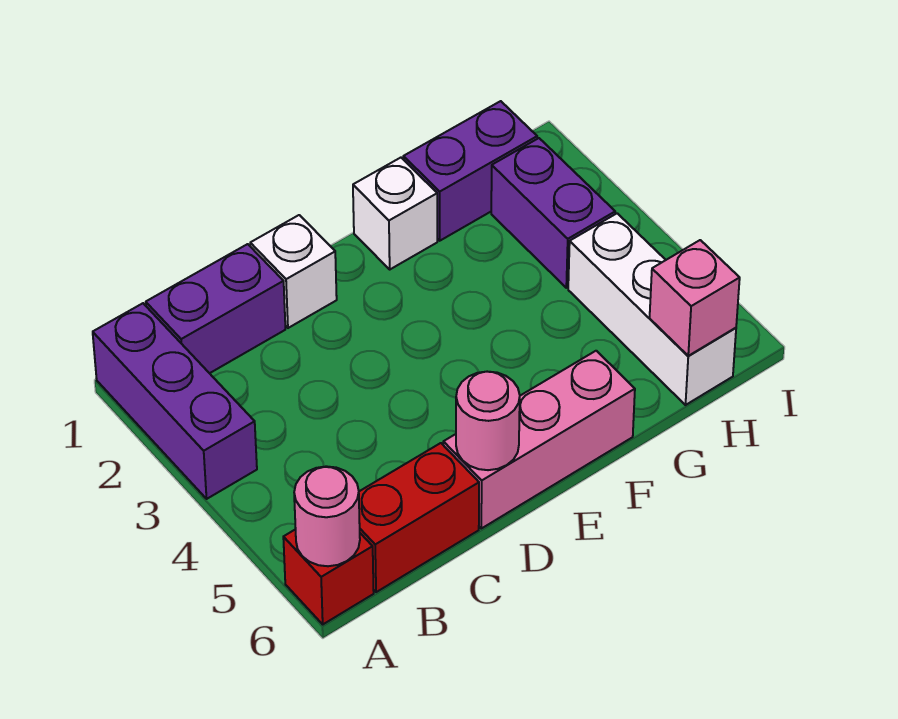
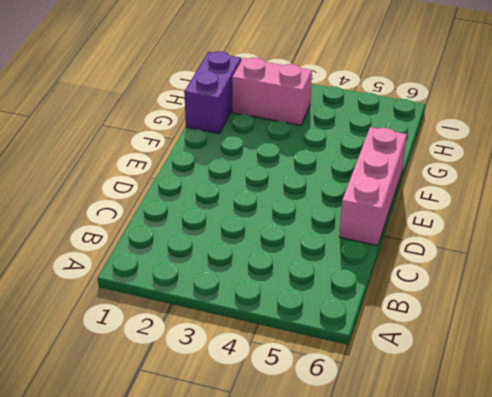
pink brick H2:H3 level 1 -> purple brick H2:H3 level 1
none -> purple brick A1:A3 level 1
none -> red brick A6 level 1
none -> purple brick B1:C1 level 1

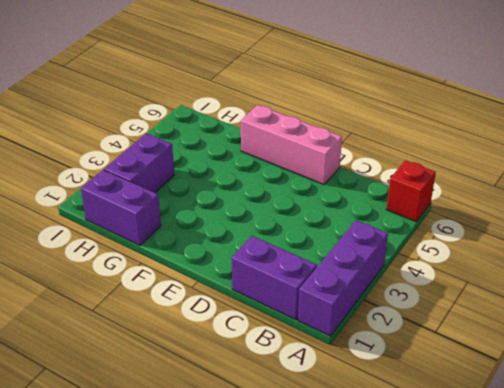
none -> red brick B6:C6 level 1
none -> white brick D1 level 1
none -> white brick F1 level 1

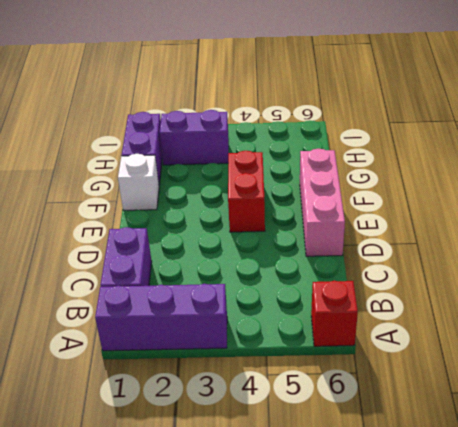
red brick E4:F4 level 1 -> red brick B6:C6 level 1
none -> white brick D1 level 1
none -> white brick H4:H6 level 1
none -> pink round brick A6 level 2

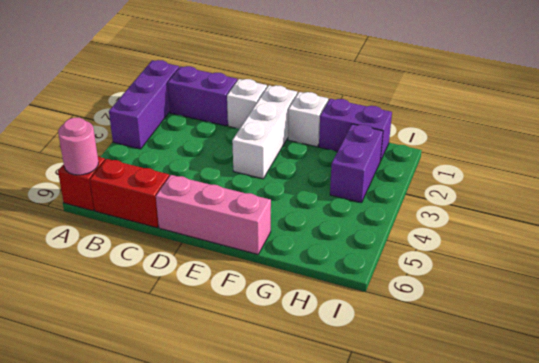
white brick E1:E3 level 1 -> white brick H4:H6 level 1
none -> pink round brick D6 level 2
none -> pink brick H6 level 2

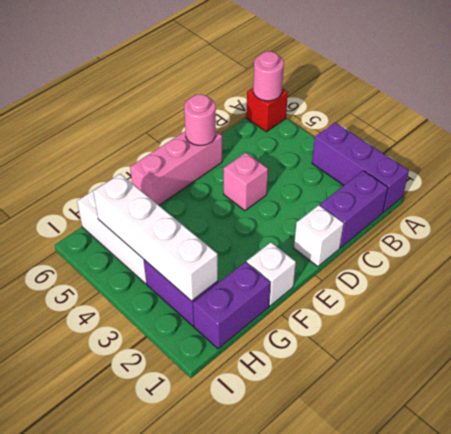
pink brick D4 level 1 -> pink brick H6 level 2
white brick H2:H5 level 2 -> none
none -> red brick B6:C6 level 1

